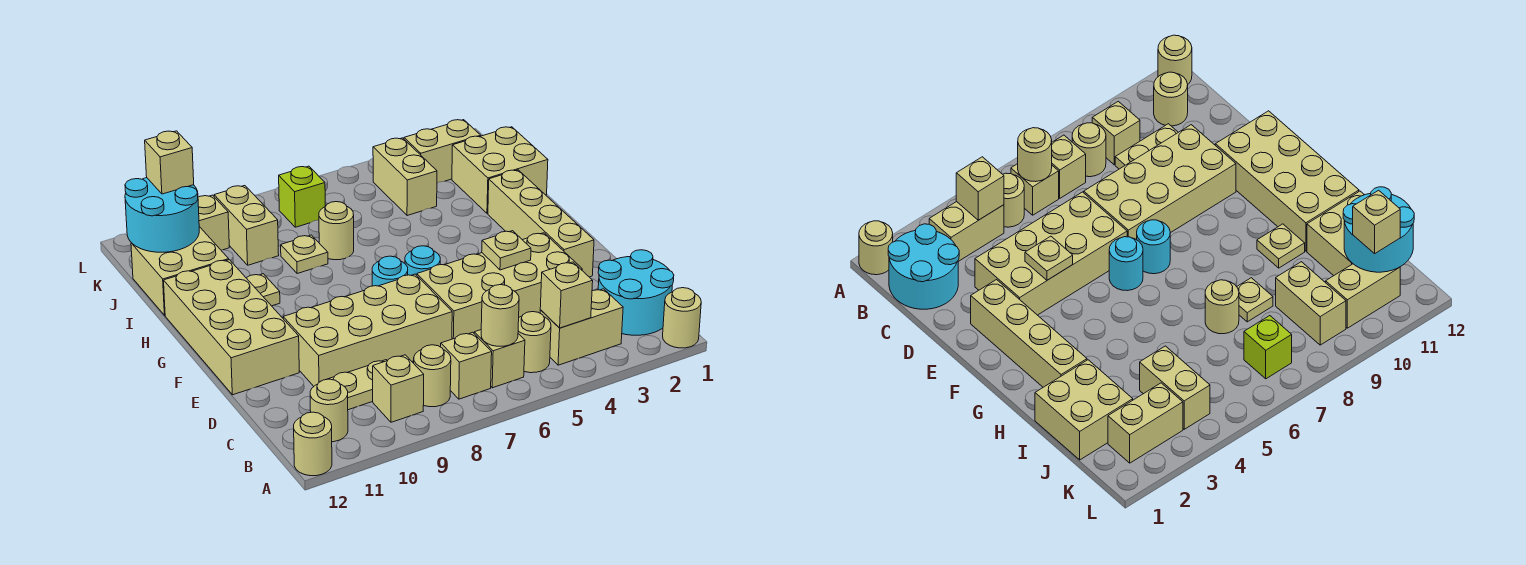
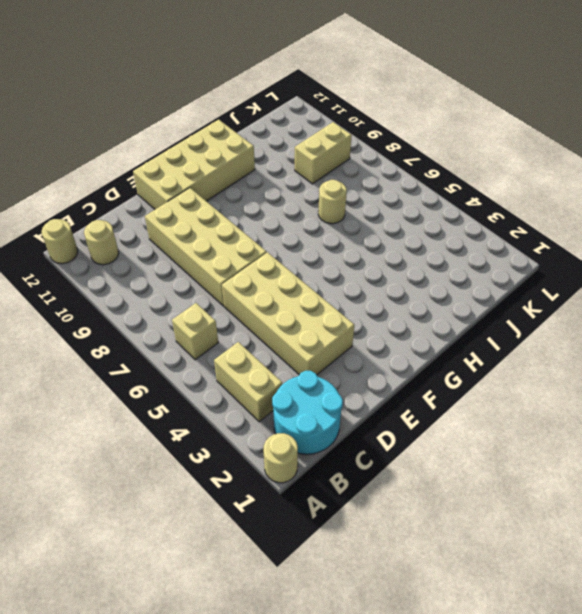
none -> tan round brick B5 level 1
none -> tan brick B7 level 1
none -> tan round brick B8 level 1
none -> tan brick B9 level 1

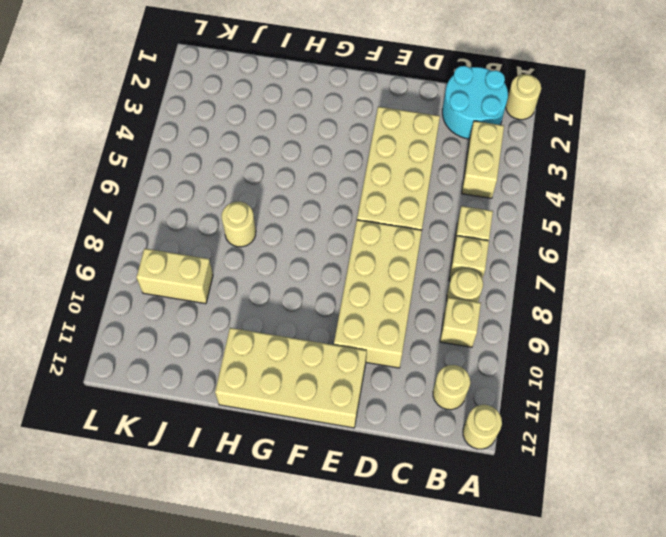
none -> tan round brick B5 level 1
none -> tan plate C9:C10 level 1
none -> tan brick E2:H2 level 1
none -> cyan round brick F6 level 1

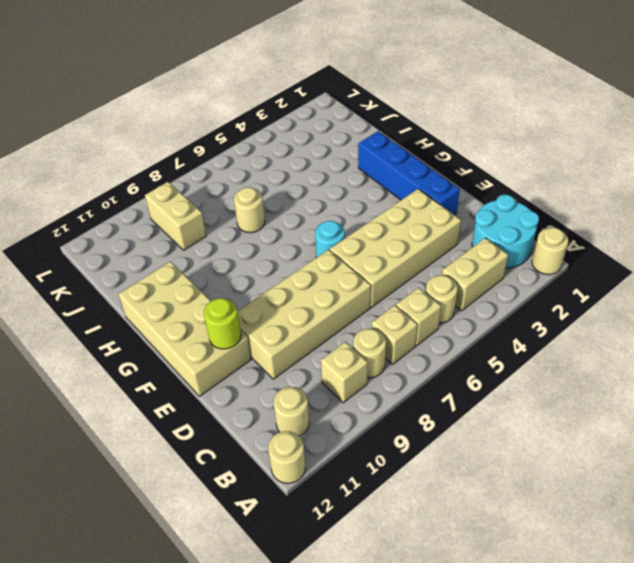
blue brick E2:H2 level 1 -> tan brick E2:H2 level 1
lime round brick E11 level 2 -> none
none -> tan plate C9:C10 level 1
none -> cyan round brick F7 level 1
none -> tan plate H10 level 1
none -> tan brick I1:J2 level 1

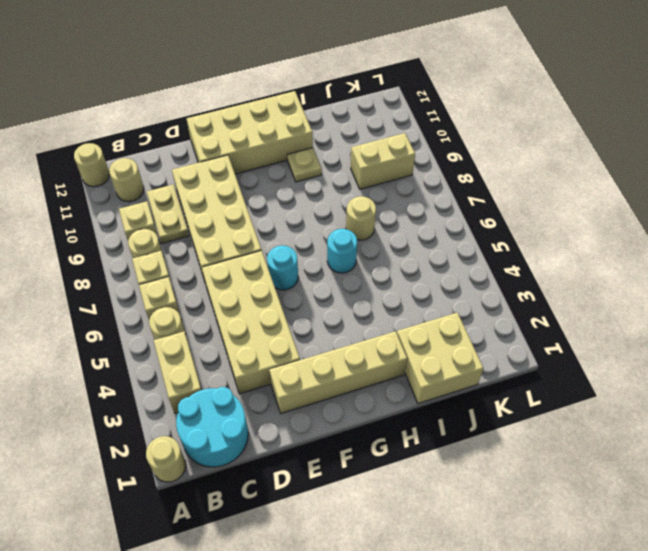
cyan round brick H6 level 1 -> cyan round brick F7 level 1
none -> tan plate I8 level 1
none -> tan brick I11:J12 level 1
none -> tan brick J4:K4 level 1
none -> tan brick K2:K3 level 1

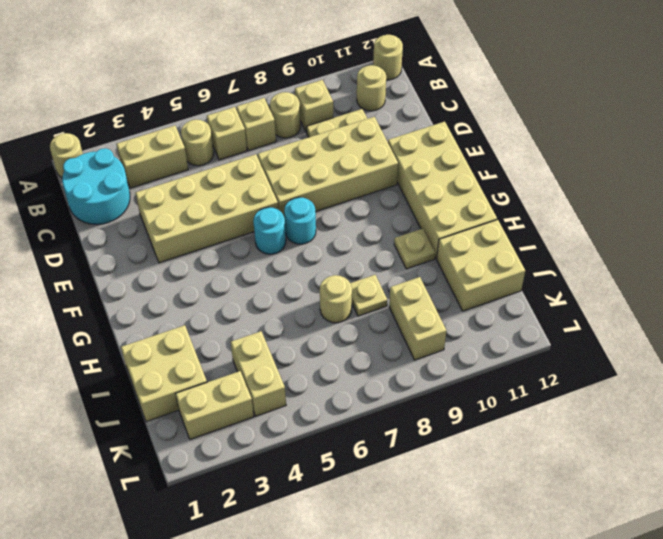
none -> tan brick E2:H2 level 1
none -> lime brick K7 level 1
none -> tan brick K10:K11 level 1
none -> tan brick B4 level 2

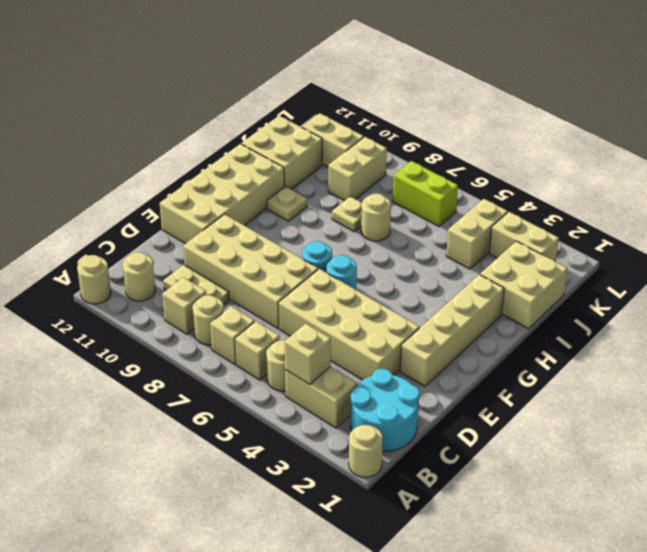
lime brick K6:K7 level 1 -> lime brick K7 level 1
none -> tan round brick B6 level 2
none -> tan plate E4 level 2
none -> cyan round brick J11:K12 level 2
none -> tan brick K11 level 3

